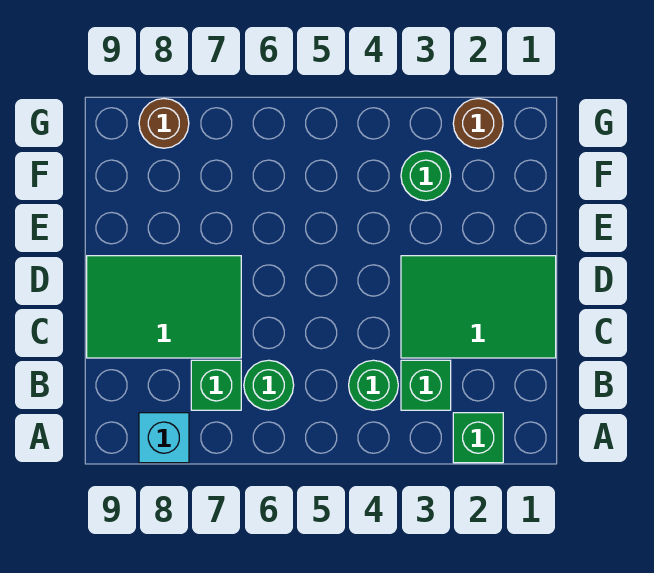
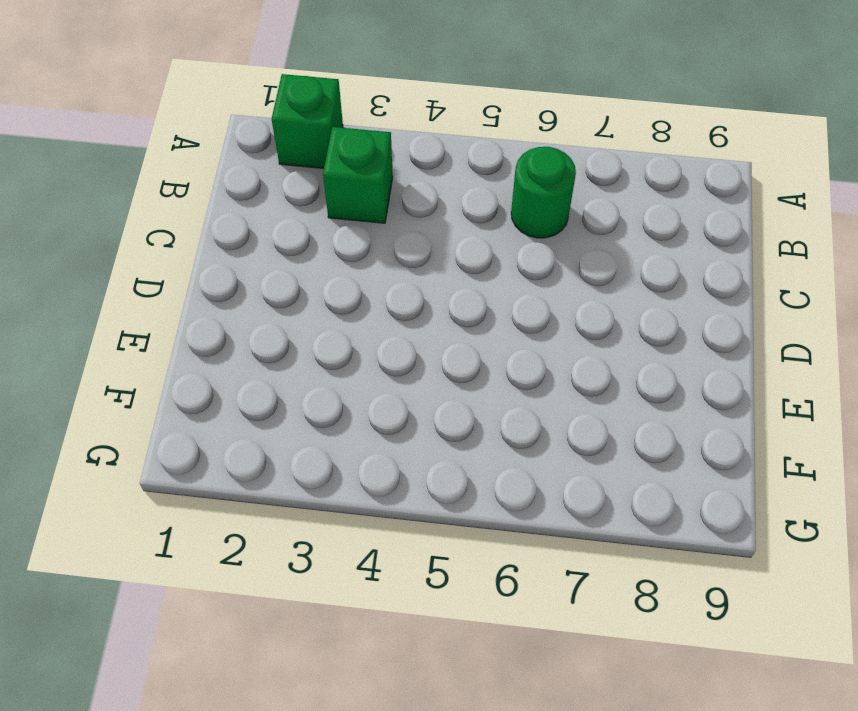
none -> cyan brick A8 level 1
none -> green round brick B4 level 1

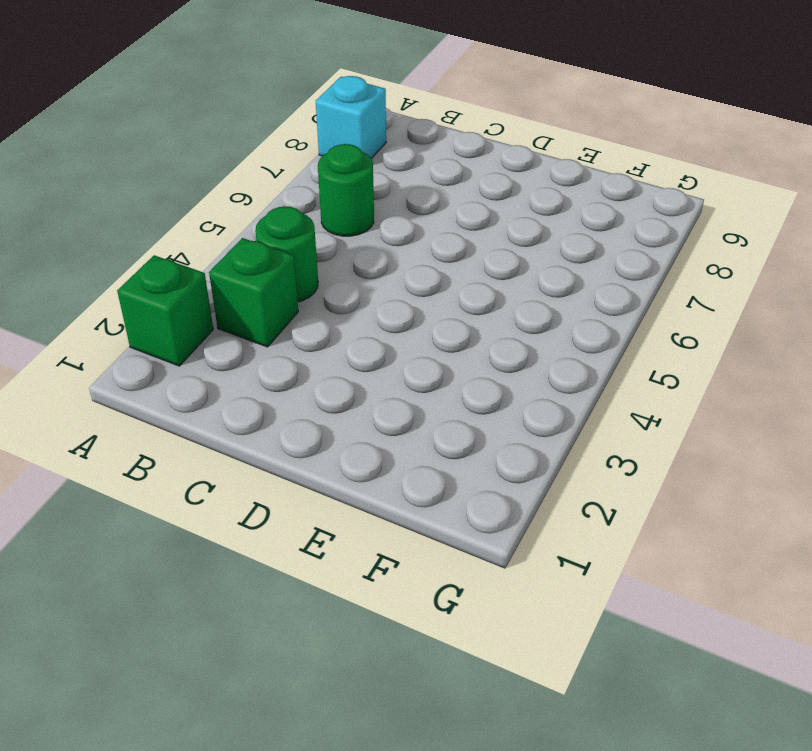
none -> green brick B7 level 1
none -> green tile C1:D3 level 1

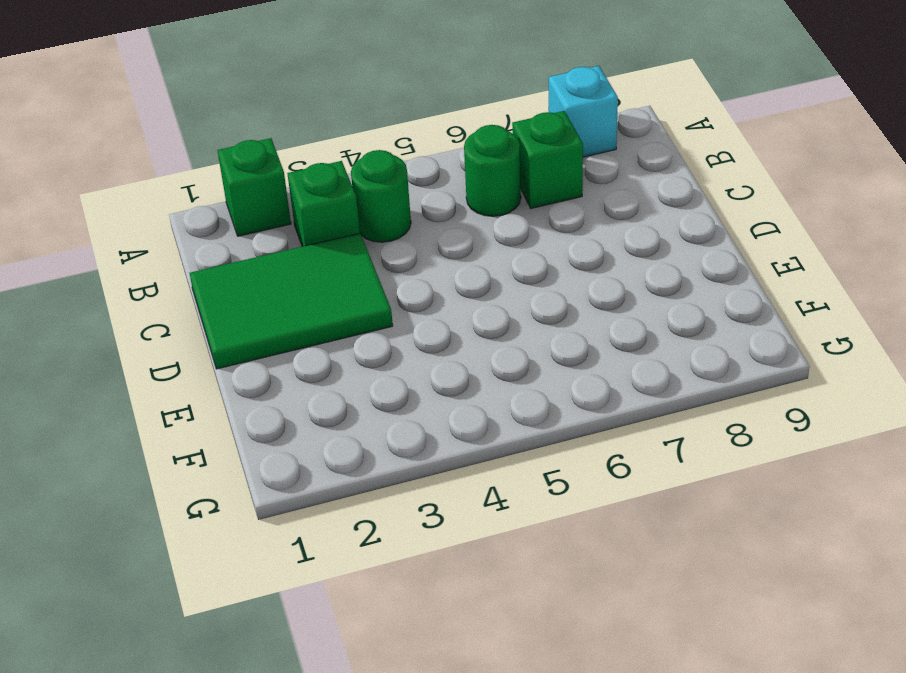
none -> green tile C7:D9 level 1
none -> green round brick F3 level 1

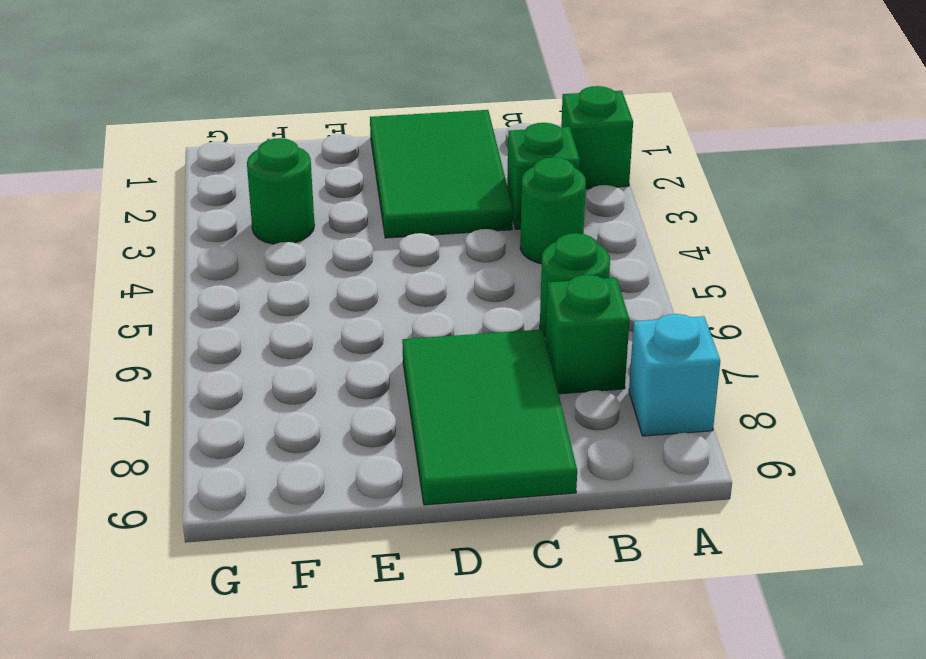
none -> brown round brick G2 level 1
none -> brown round brick G8 level 1

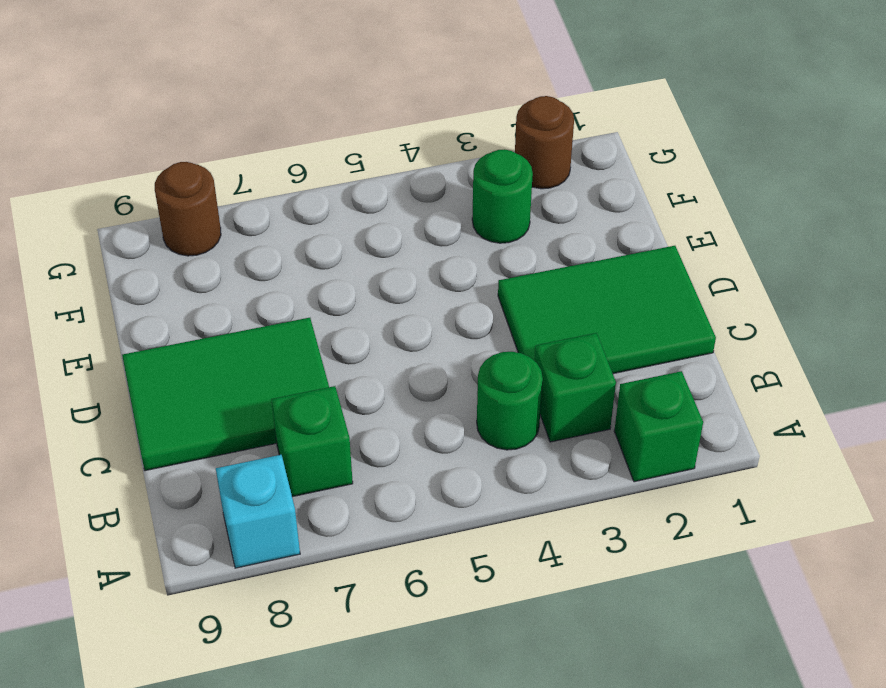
none -> green round brick B6 level 1

